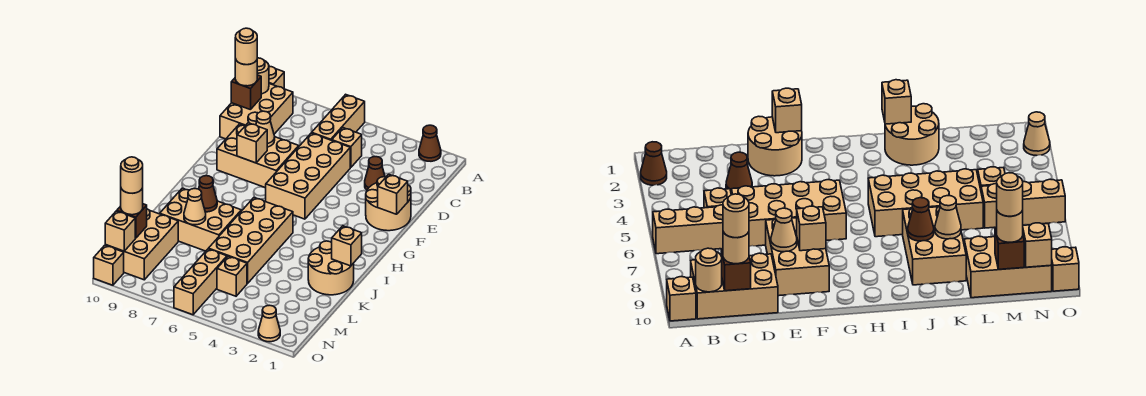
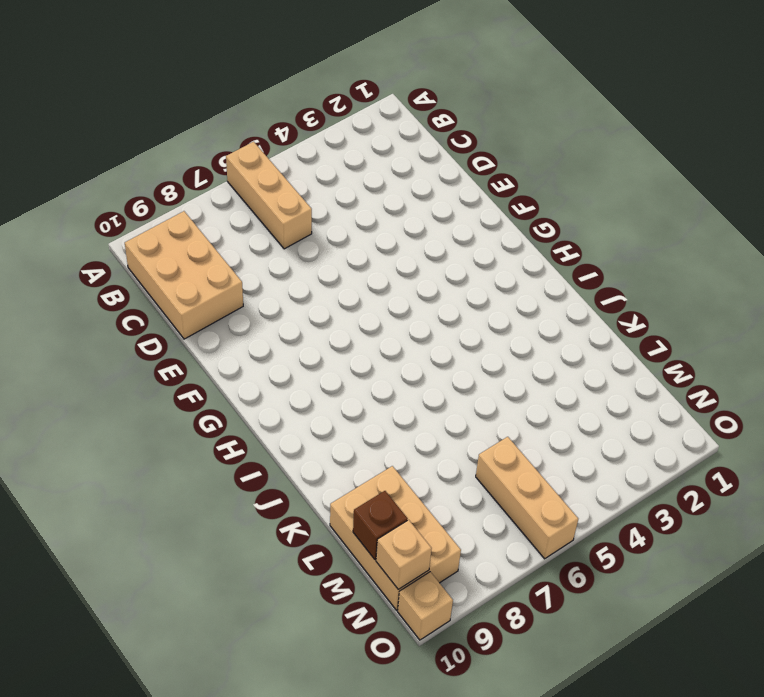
none -> brown cone A2 level 1
none -> tan brick A10 level 1
none -> tan brick C5 level 1
none -> brown cone D3 level 1

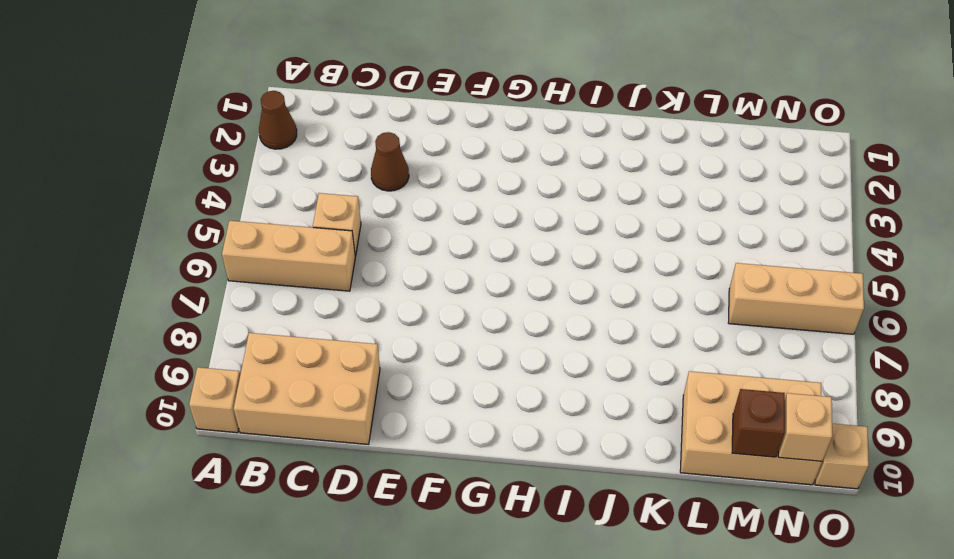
none -> tan brick D5:G6 level 1
none -> tan round brick E1:F2 level 1
none -> tan brick E7:F9 level 1
none -> tan brick I5:L6 level 1

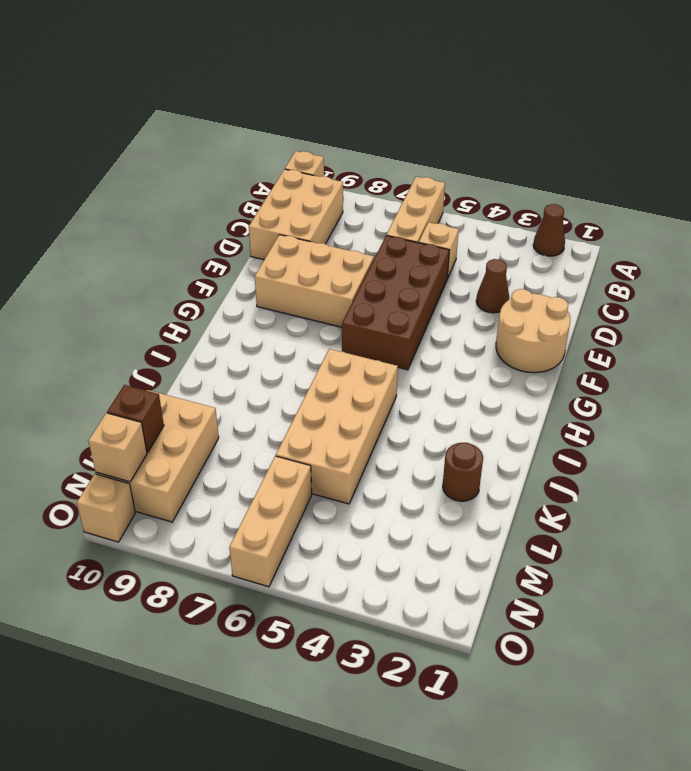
brown brick D5:G6 level 1 -> tan brick D5:G6 level 1
brown round brick K2 level 1 -> tan round brick J1:K2 level 1
none -> tan brick J7:K9 level 1
none -> tan brick M5 level 1
none -> tan cone O2 level 1
none -> tan round brick B10 level 2

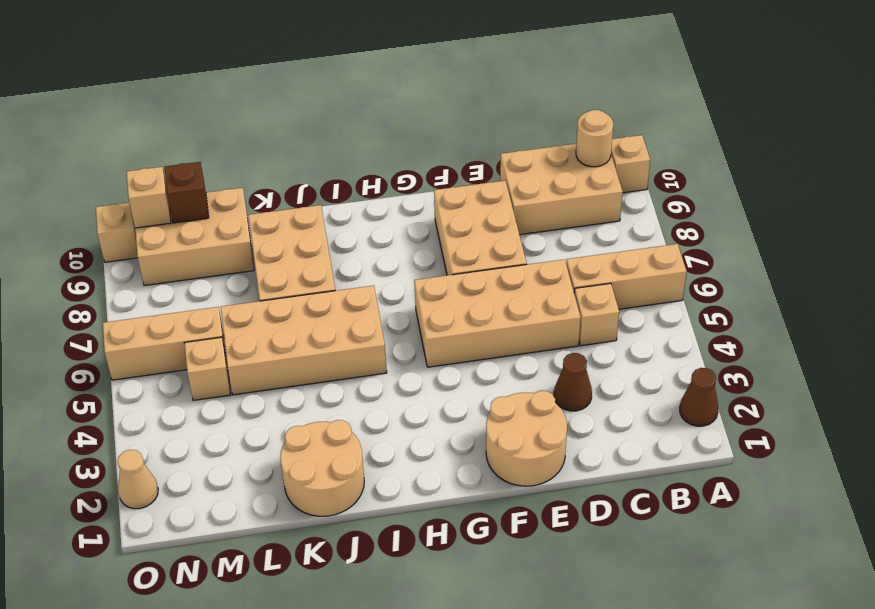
none -> brown brick C10 level 2
none -> tan cone E8 level 2
none -> tan brick F1 level 2
none -> tan brick F8 level 2

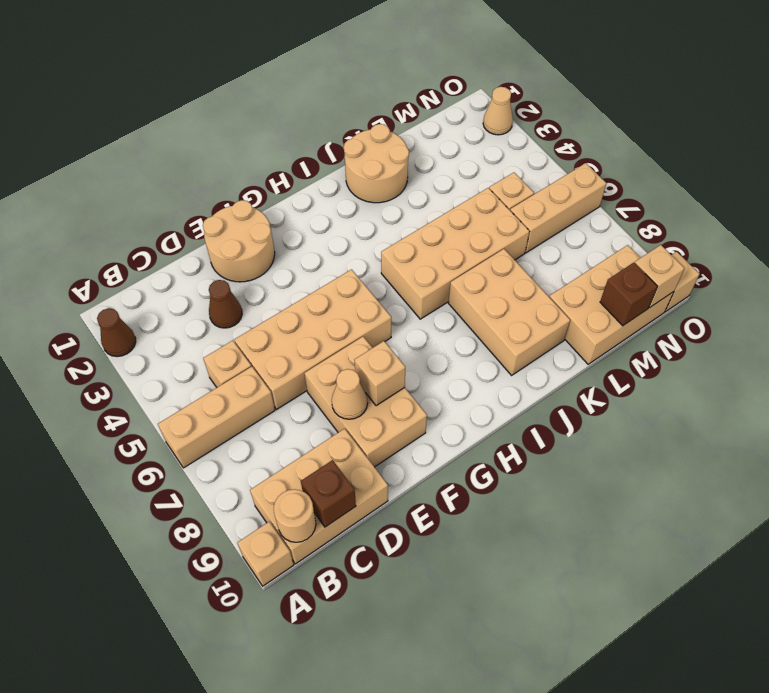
none -> tan brick F1 level 2
none -> tan brick J1 level 2
none -> brown cone J8 level 2
none -> tan cone K8 level 2

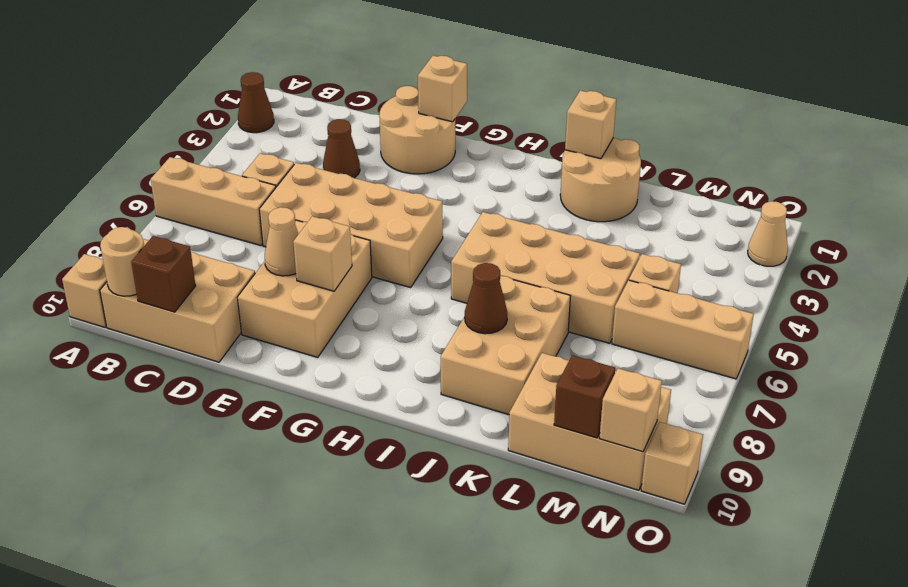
none -> tan cone K8 level 2
none -> tan round brick C10 level 3
none -> tan round brick M10 level 3
none -> tan round brick C10 level 4

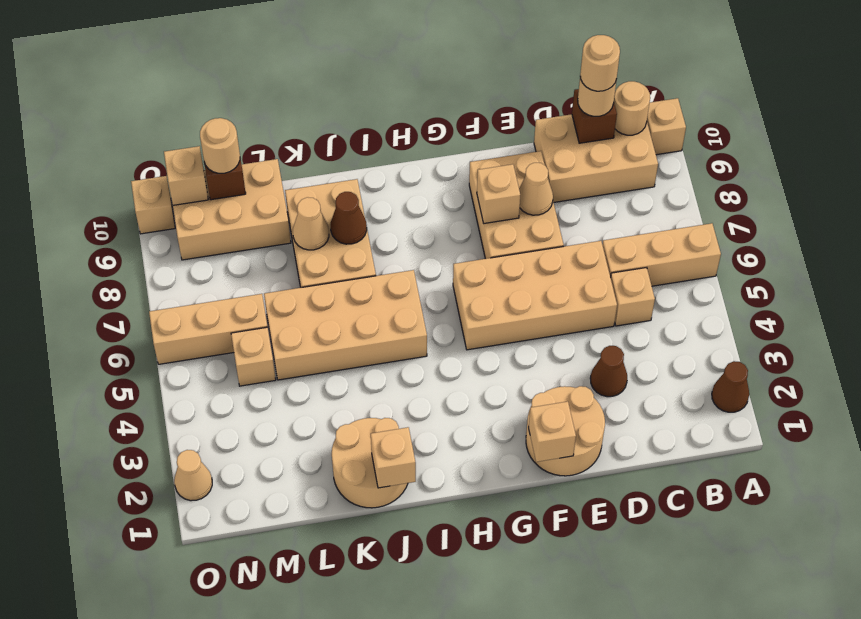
none -> tan round brick M10 level 4

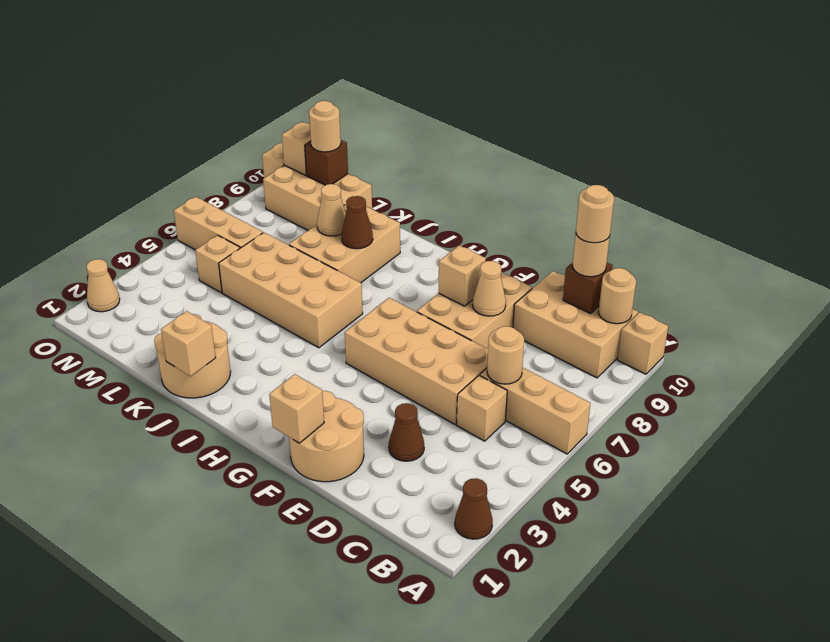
tan round brick C6 level 2 -> tan round brick M10 level 4

